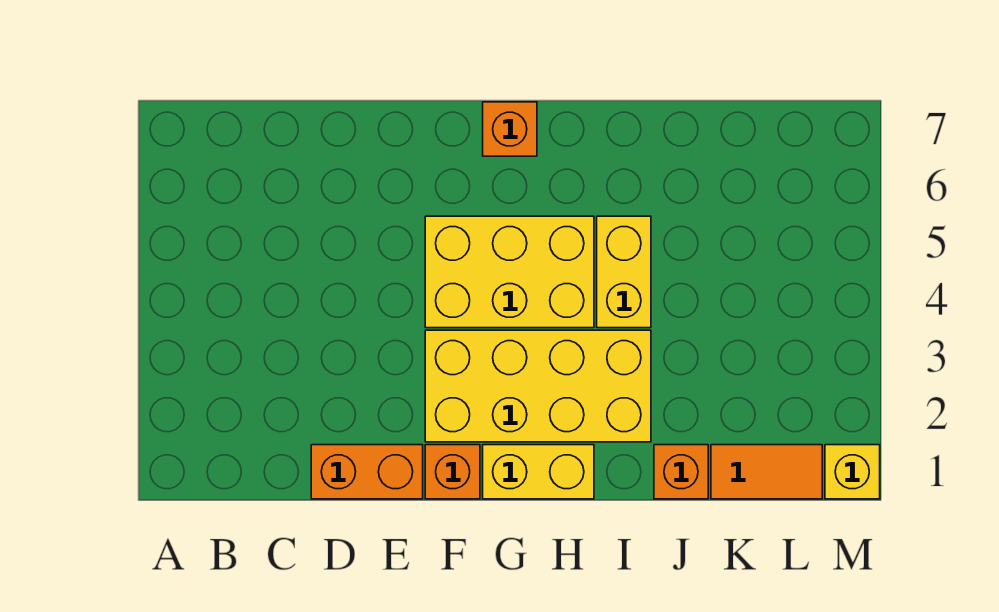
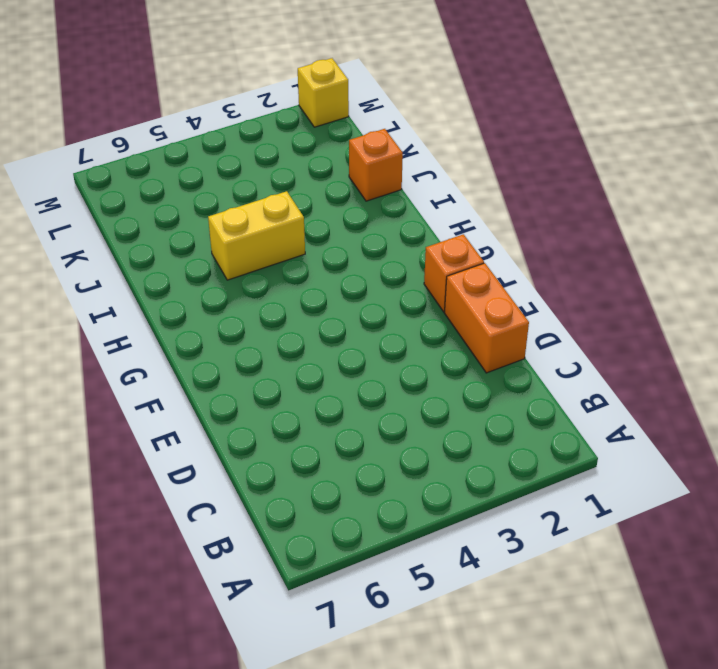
none -> yellow brick F2:I3 level 1
none -> yellow brick F4:H5 level 1

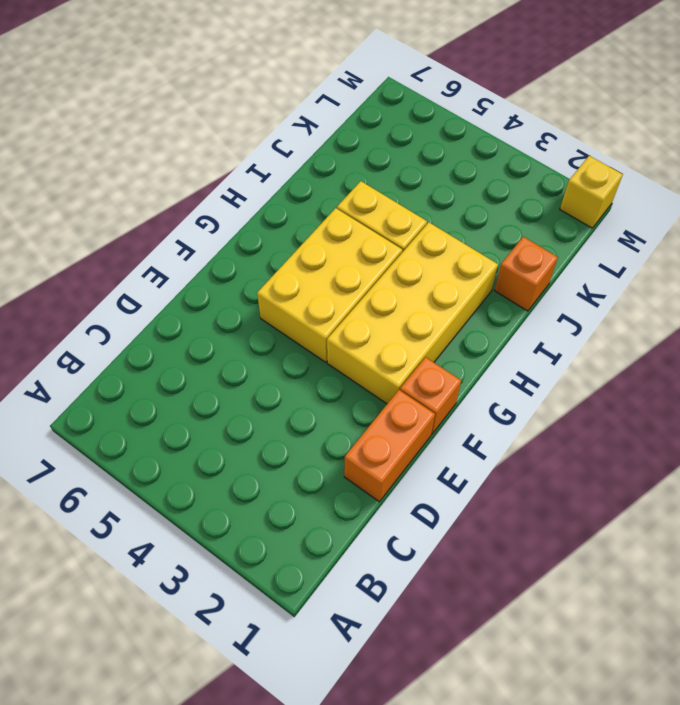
none -> yellow brick G1:H1 level 1
none -> orange brick G7 level 1

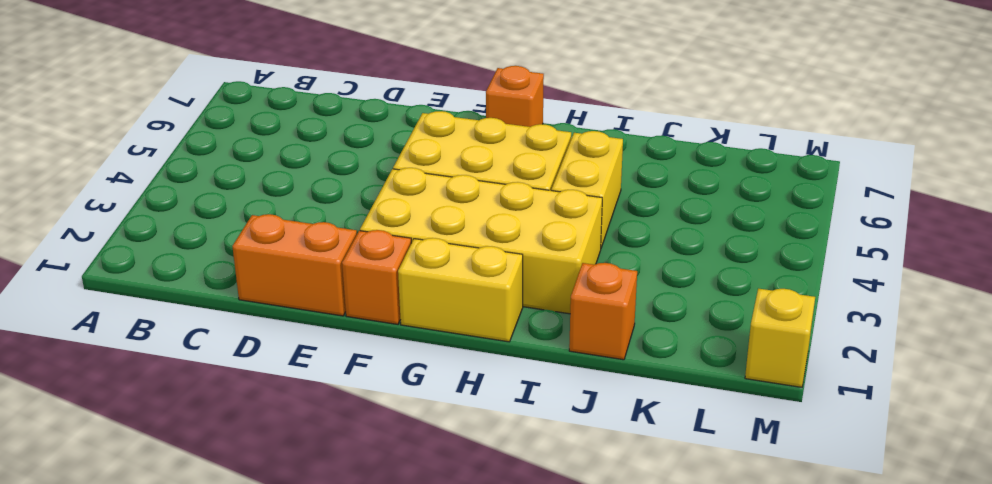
none -> orange tile K1:L1 level 1

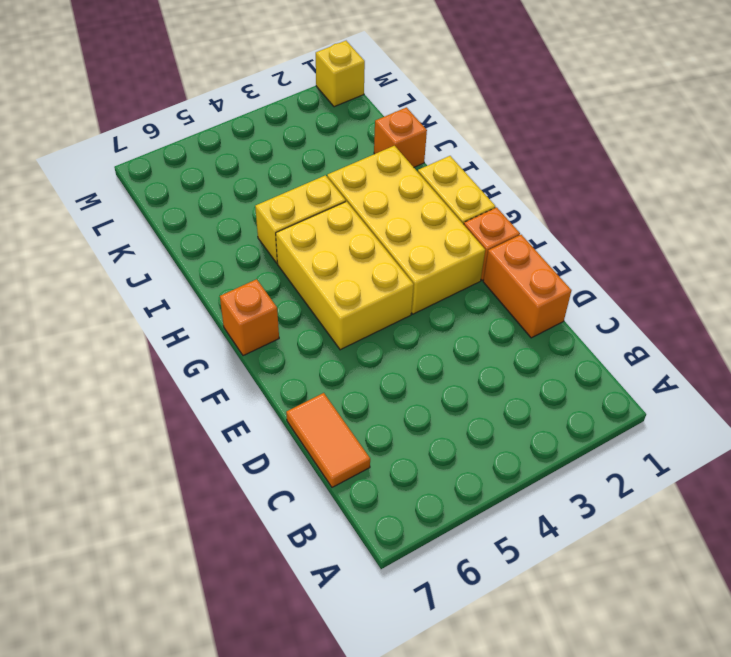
orange tile C7:D7 level 1 -> orange tile K1:L1 level 1

